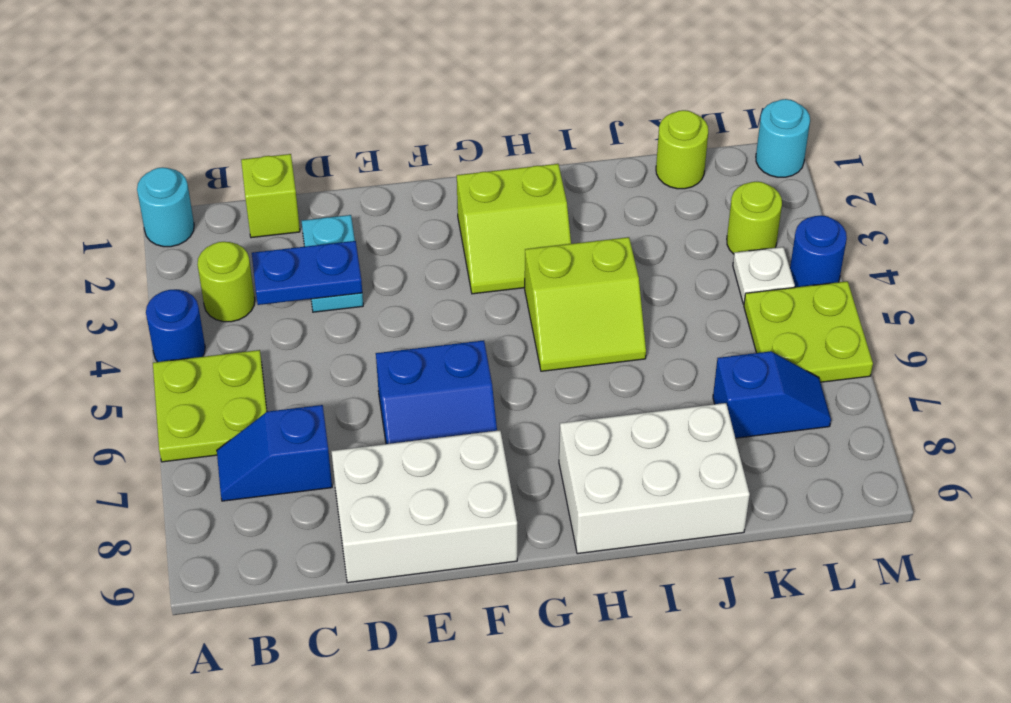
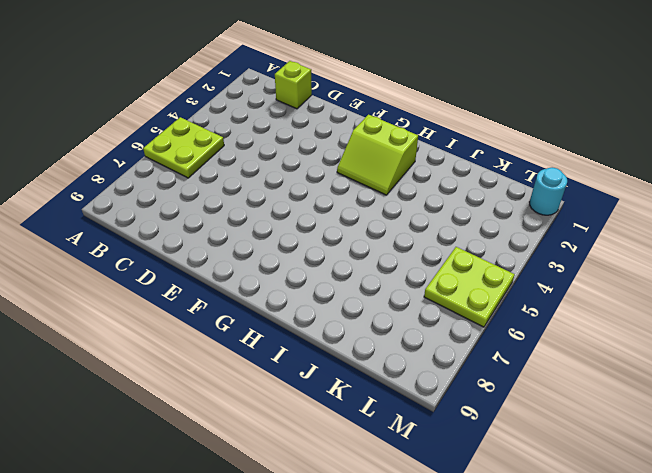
none -> cyan round brick A1 level 1
none -> blue round brick A4 level 1
none -> lime round brick B3 level 1

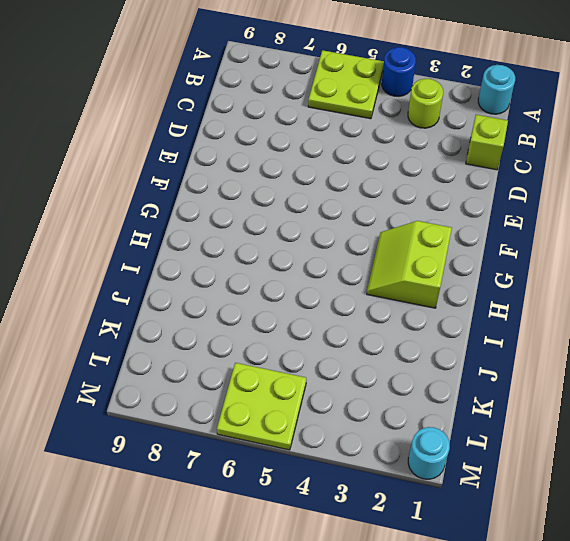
none -> blue slope B7:C7 level 1 top C
none -> cyan plate D2:D3 level 1
none -> white brick D8:F9 level 1

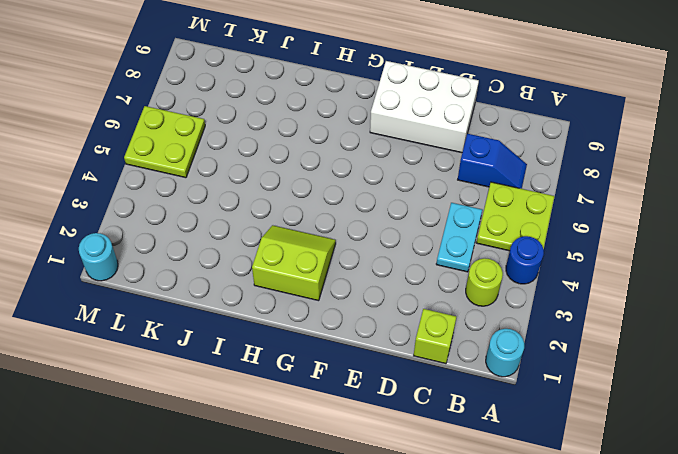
cyan plate C4:C5 level 1 -> cyan plate D2:D3 level 1
none -> blue slope E6:F7 level 1 top 6
none -> lime slope H4:I5 level 1 top 4
none -> white brick H8:J9 level 1

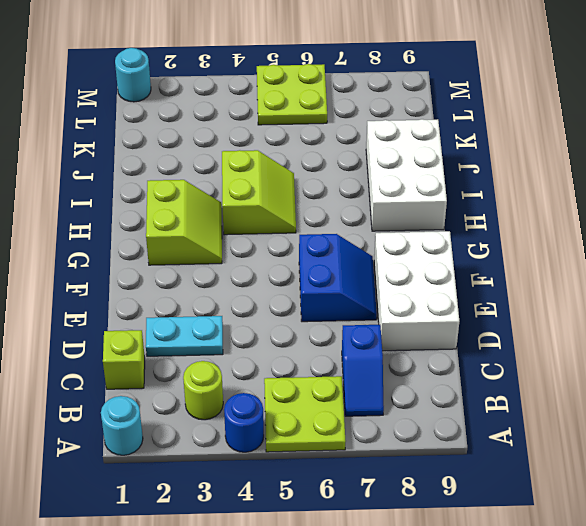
none -> lime round brick K1 level 1
none -> blue slope K7:L7 level 1 top K
none -> lime round brick L3 level 1

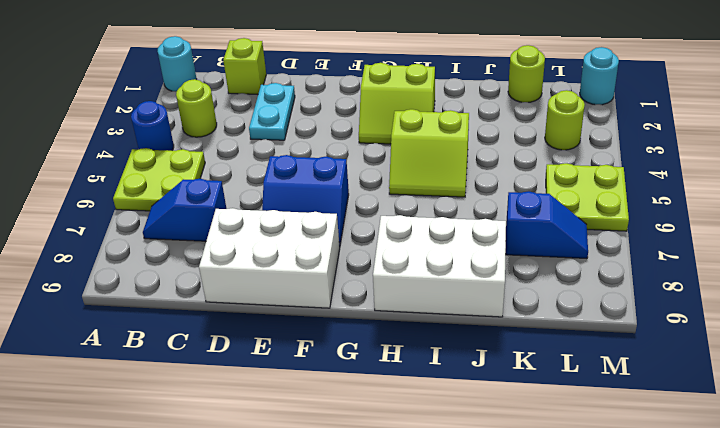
none -> white plate L4 level 1
none -> blue round brick M4 level 1
none -> blue plate C3:D3 level 2

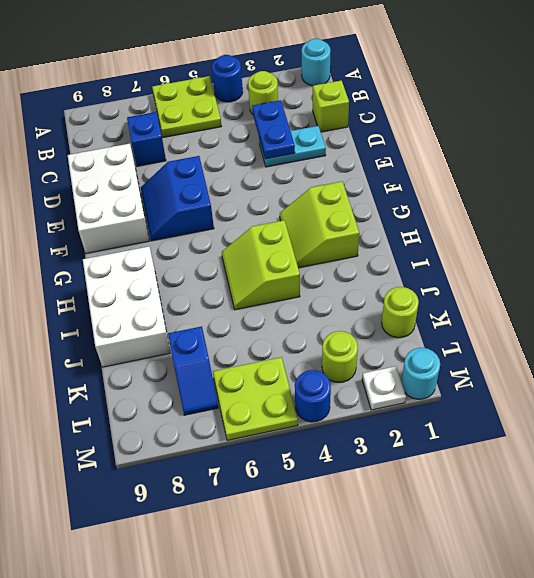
white plate M2 level 1 -> white plate L4 level 1

